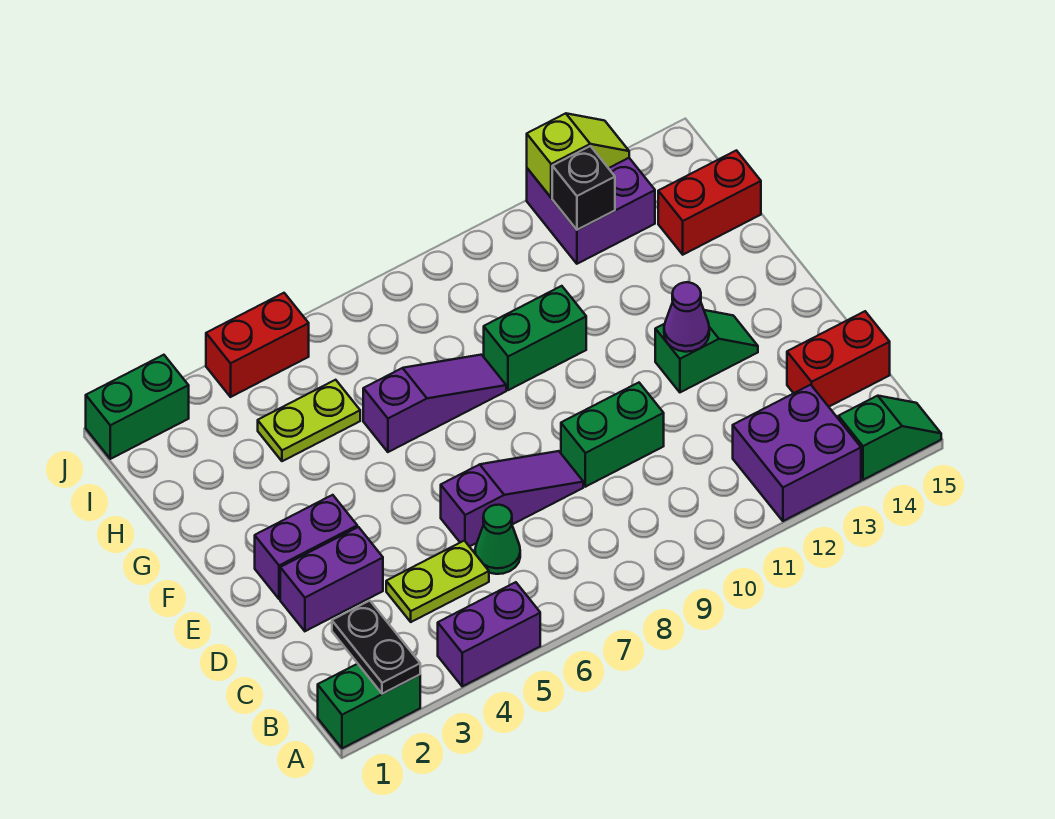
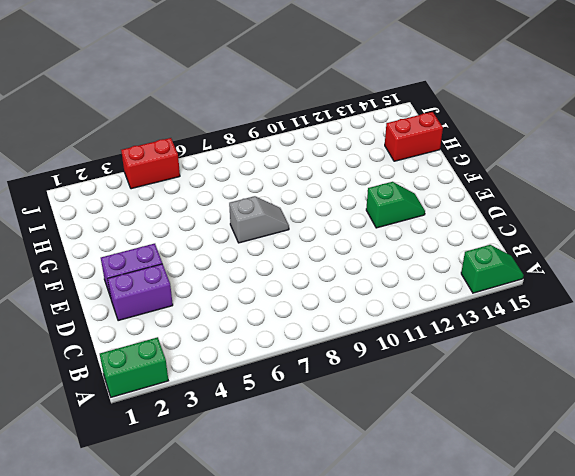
grey slope F7:F8 level 1 top 7 -> none
none -> purple brick A4:A5 level 1
none -> purple brick A12:B13 level 1
none -> lime plate C4:C5 level 1

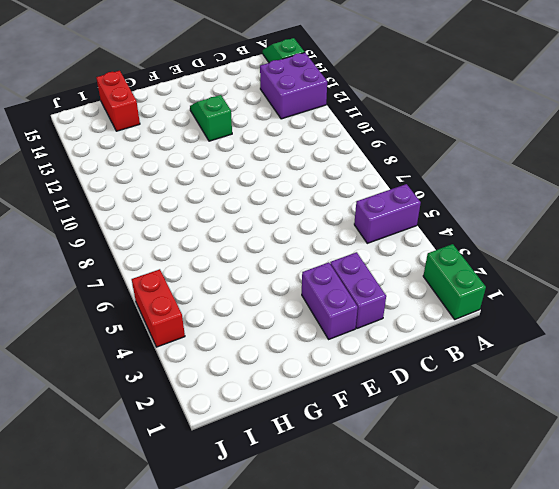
purple brick A5:B5 level 1 -> purple brick A4:A5 level 1
none -> lime plate C4:C5 level 1
none -> green cone C6 level 1
none -> red brick C14:C15 level 1

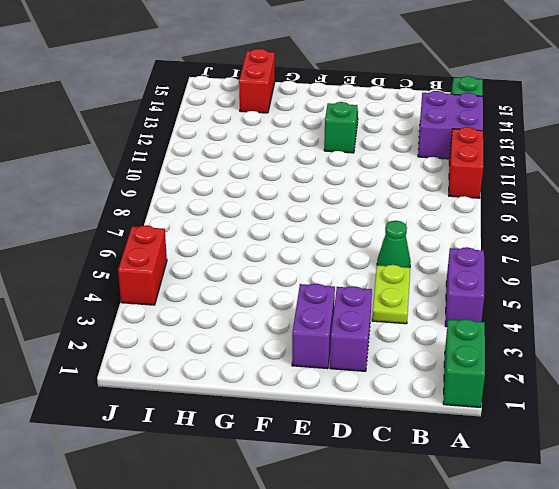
red brick A10:A11 level 1 -> red brick C14:C15 level 1
none -> purple slope D6:D8 level 1 top 6
none -> green brick D9:D10 level 1
none -> purple slope G6:G8 level 1 top 6

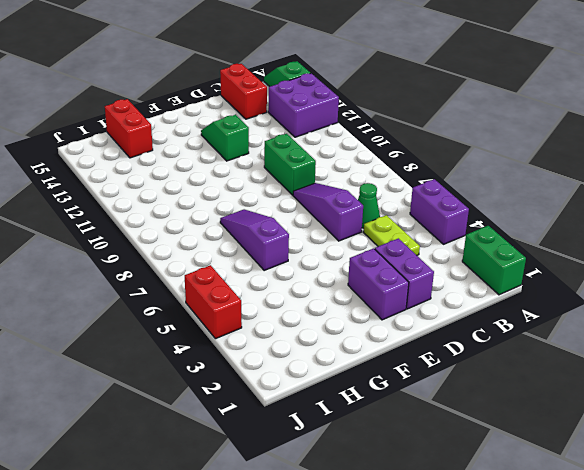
none -> green brick G9:G10 level 1
none -> lime plate H4:H5 level 1
none -> purple brick I12:J13 level 1

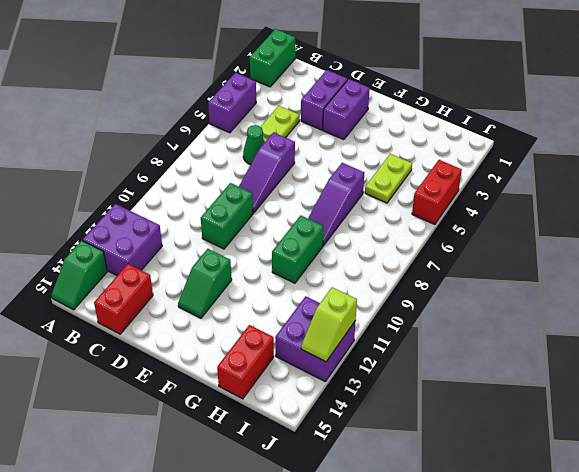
none -> green brick J1:J2 level 1
none -> black plate A2:B2 level 2
none -> purple cone E12 level 2

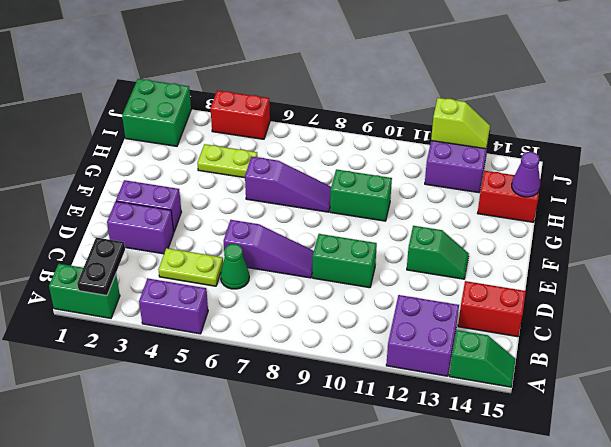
purple cone H15 level 2 -> purple cone E12 level 2
green brick I1:J2 level 1 -> green brick J1:J2 level 1
none -> black brick I12 level 2

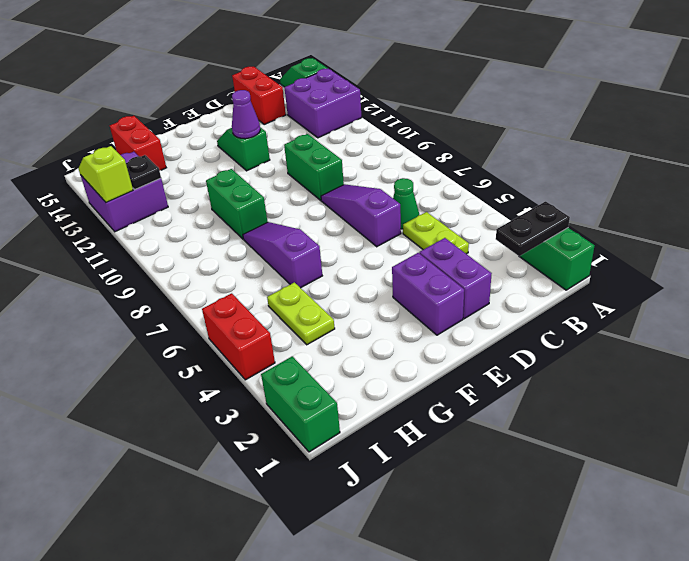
black plate I12 level 2 -> black brick I12 level 2
none -> purple brick A4:A5 level 1

